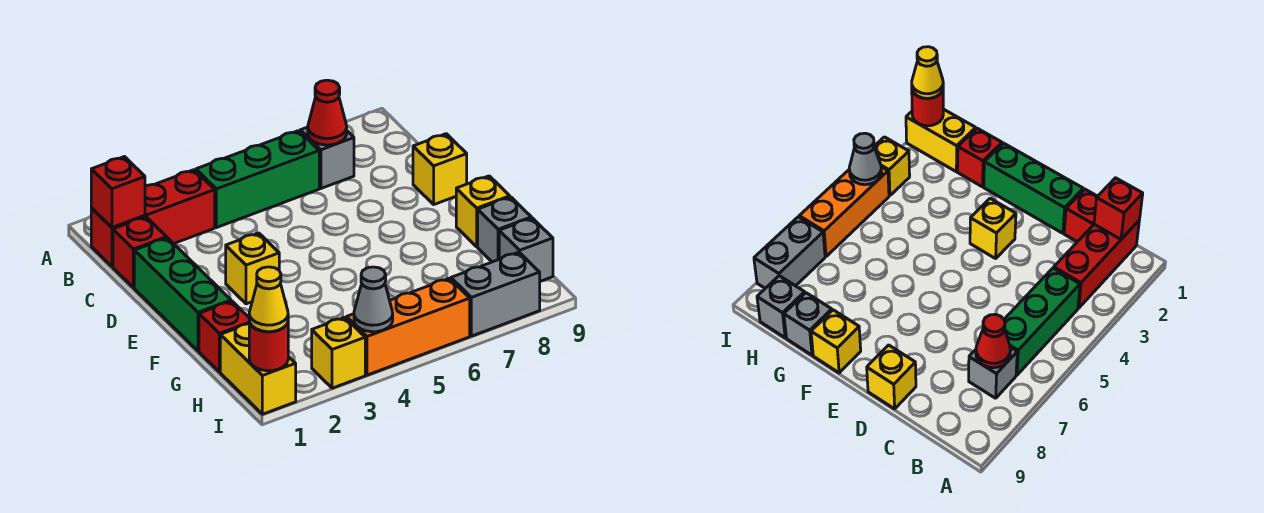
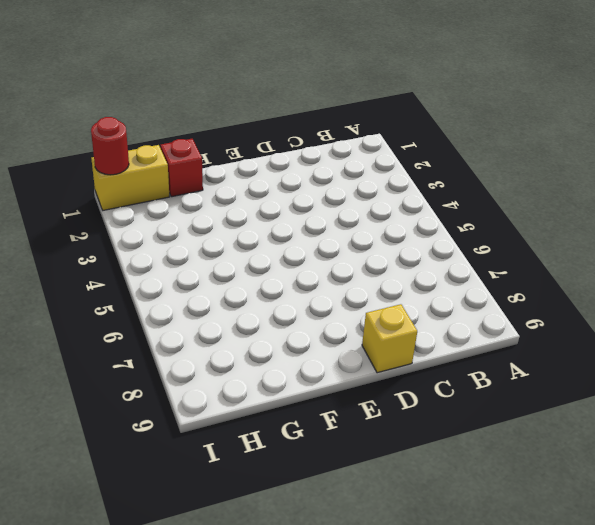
none -> red brick B1:B3 level 1
none -> green brick B4:B6 level 1
none -> grey brick B7 level 1

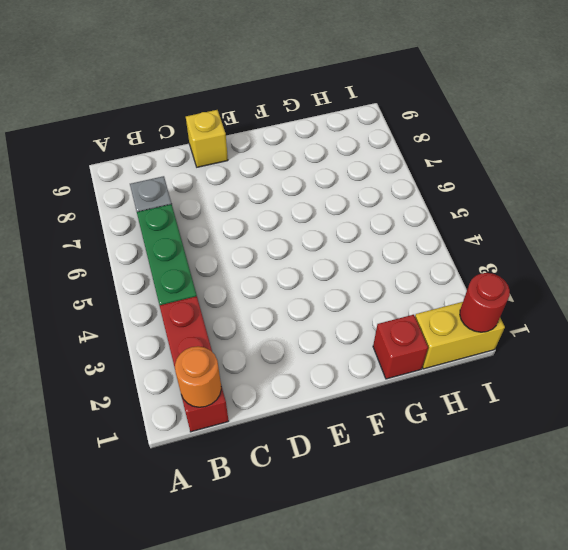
orange round brick B1 level 2 -> red brick B1 level 2
none -> red brick C1 level 1
none -> green brick D1:F1 level 1
none -> yellow brick E3 level 1

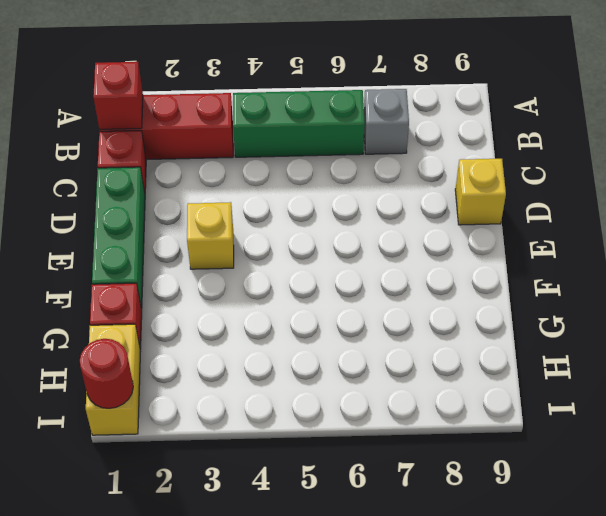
none -> yellow brick F9 level 1
none -> grey brick G9 level 1
none -> grey brick H9 level 1

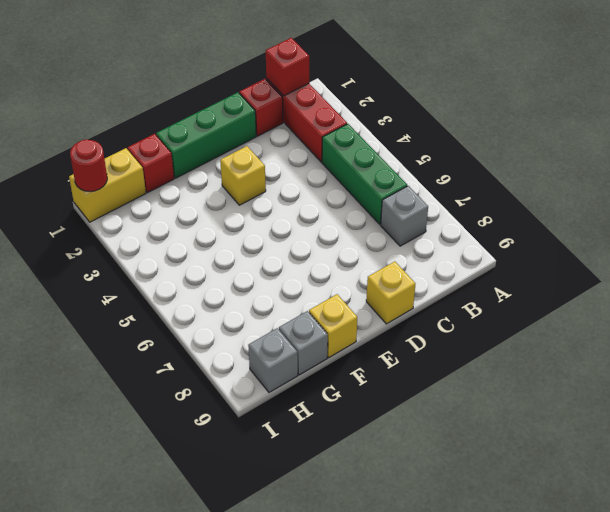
none -> yellow brick I3 level 1
none -> orange brick I4:I6 level 1
none -> grey brick I7:I8 level 1

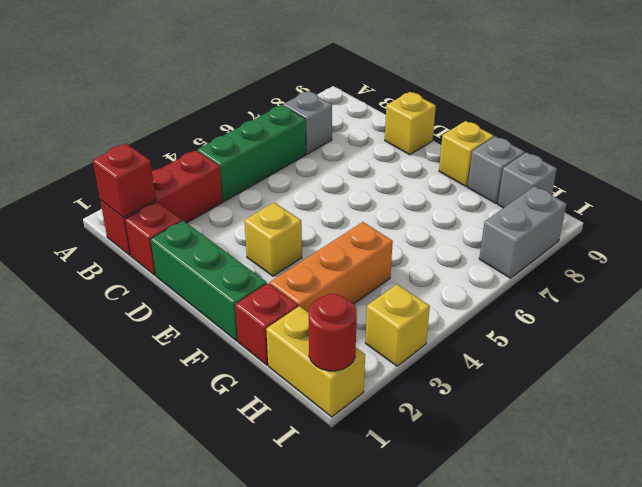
orange brick G2:G4 level 1 -> orange brick I4:I6 level 1
none -> red cone B7 level 2
none -> grey cone I4 level 2
none -> yellow cone I1 level 3

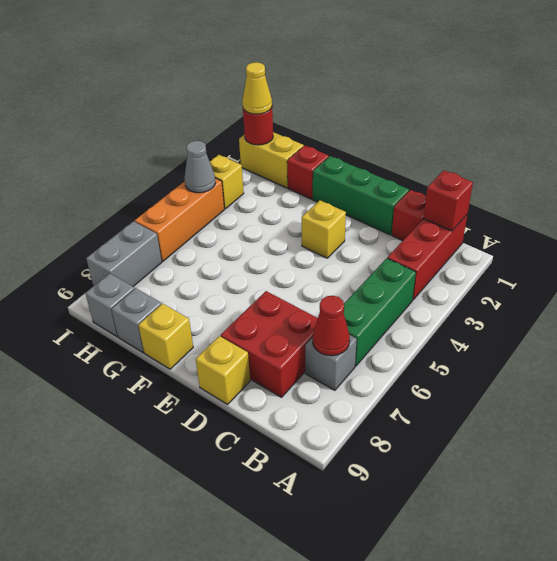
red brick C7:D8 level 1 -> none

